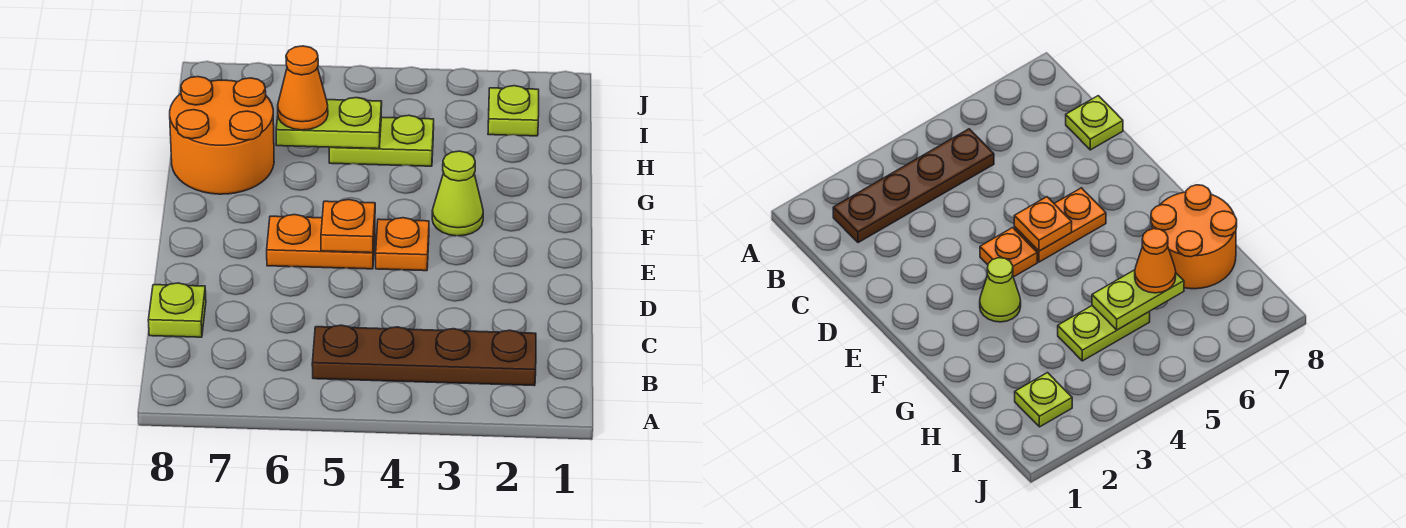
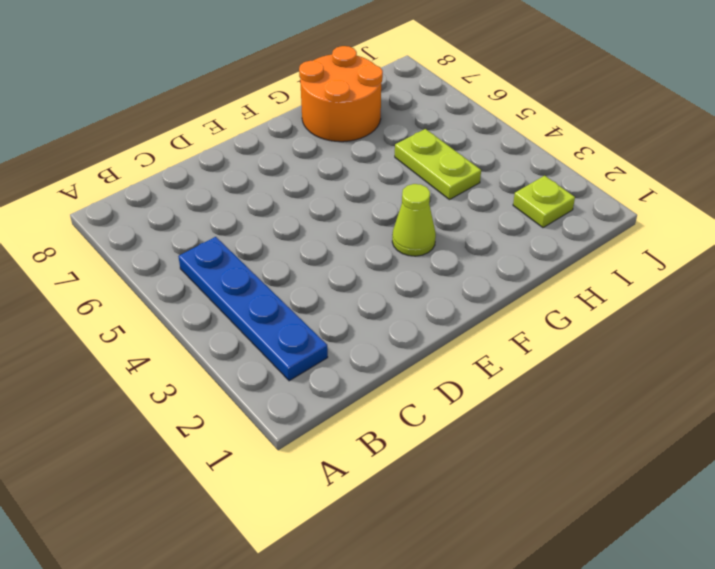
blue plate B2:B5 level 1 -> brown plate B2:B5 level 1
none -> lime plate C8 level 1
none -> orange plate E4 level 1

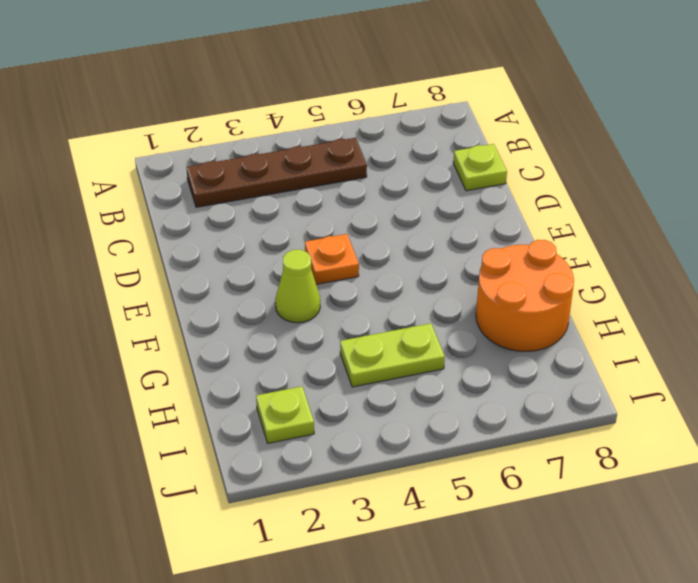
none -> orange plate E5:E6 level 1
none -> orange plate E5 level 2

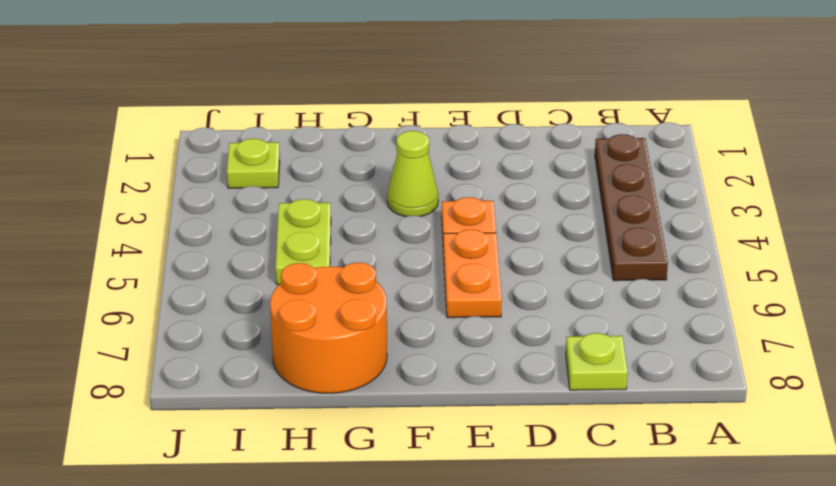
none -> orange plate E5 level 2
none -> lime plate H5:H6 level 2

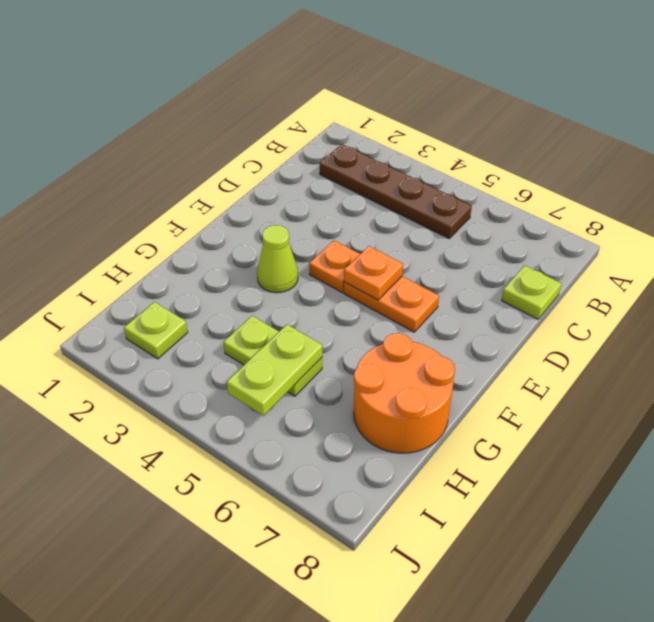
lime plate H5:I5 level 2 -> lime plate H5:H6 level 2
none -> orange cone H6 level 3

